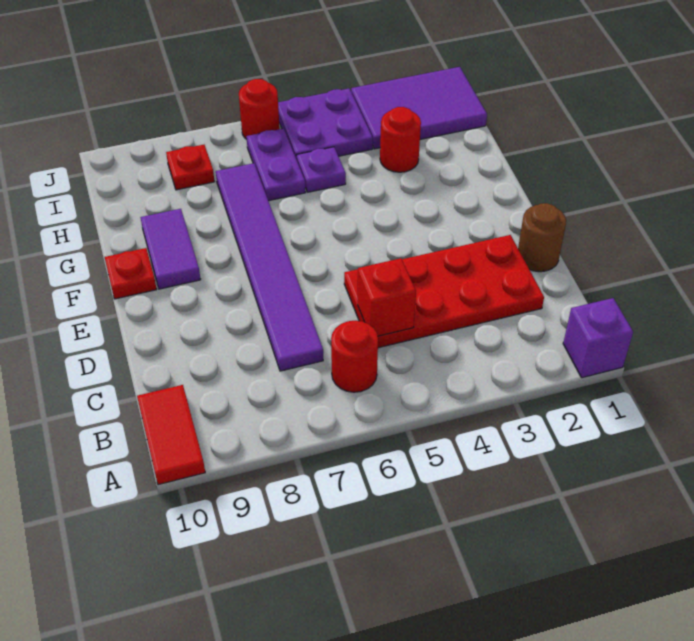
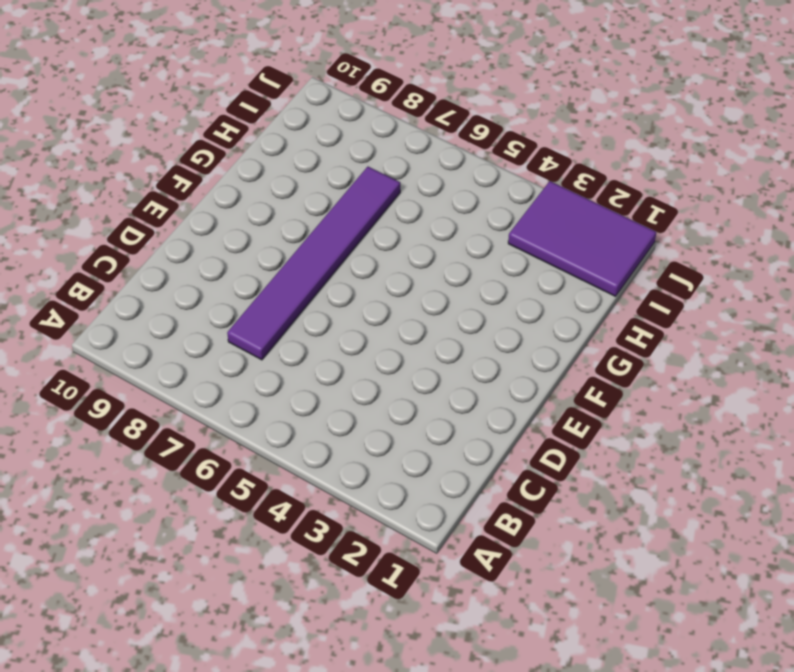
none -> purple brick A1 level 1
none -> red tile A10:B10 level 1
none -> red round brick B6 level 1

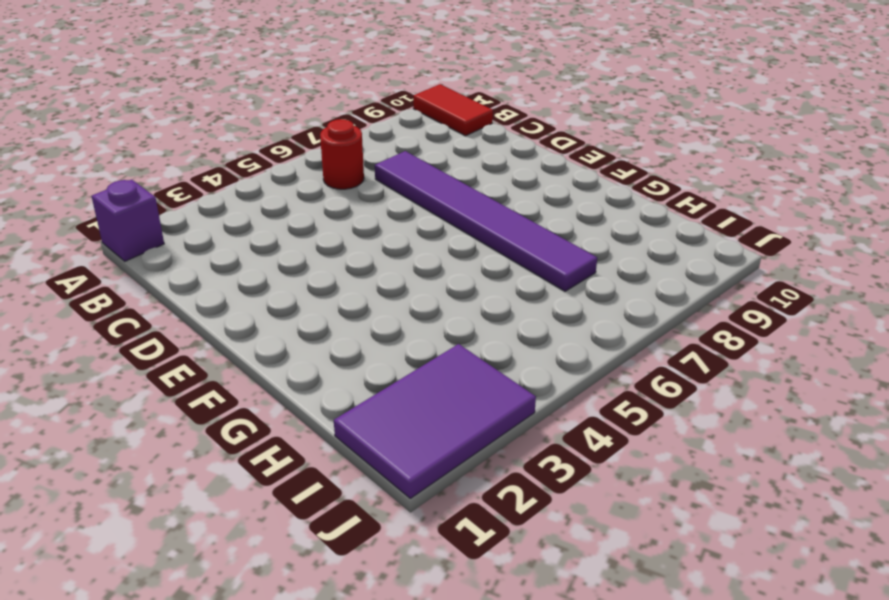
none -> red plate C2:D5 level 1
none -> brown round brick D1 level 1
none -> purple tile F9:G9 level 1

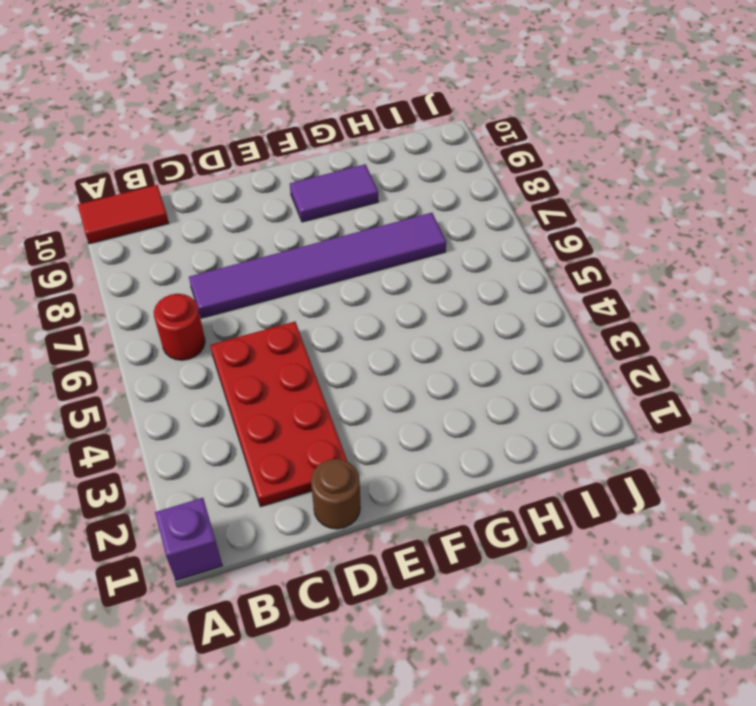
none -> red plate F10 level 1
none -> red round brick H3 level 1
none -> purple plate H5 level 1

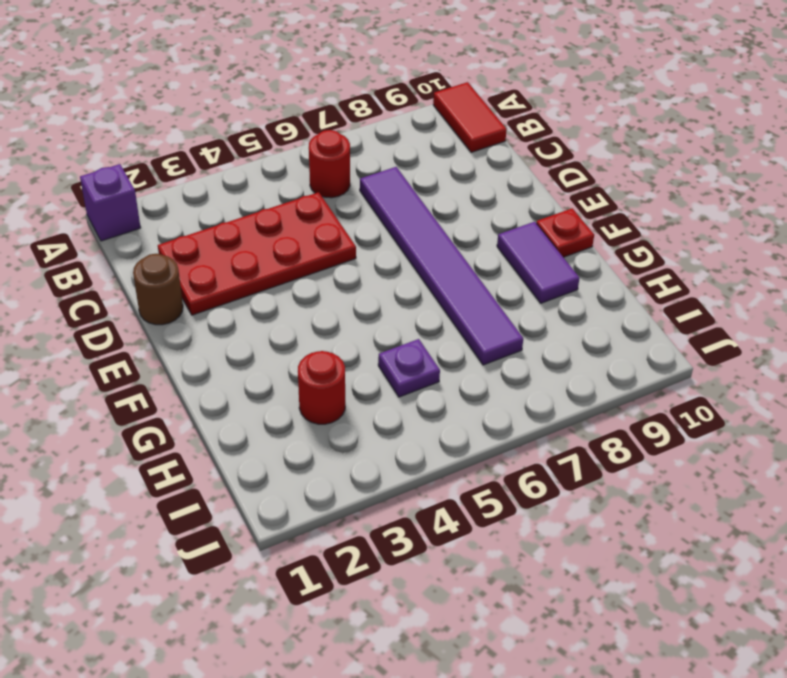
none -> purple plate H6:I6 level 1
none -> purple tile I1:J3 level 1
none -> purple plate I4:J5 level 1

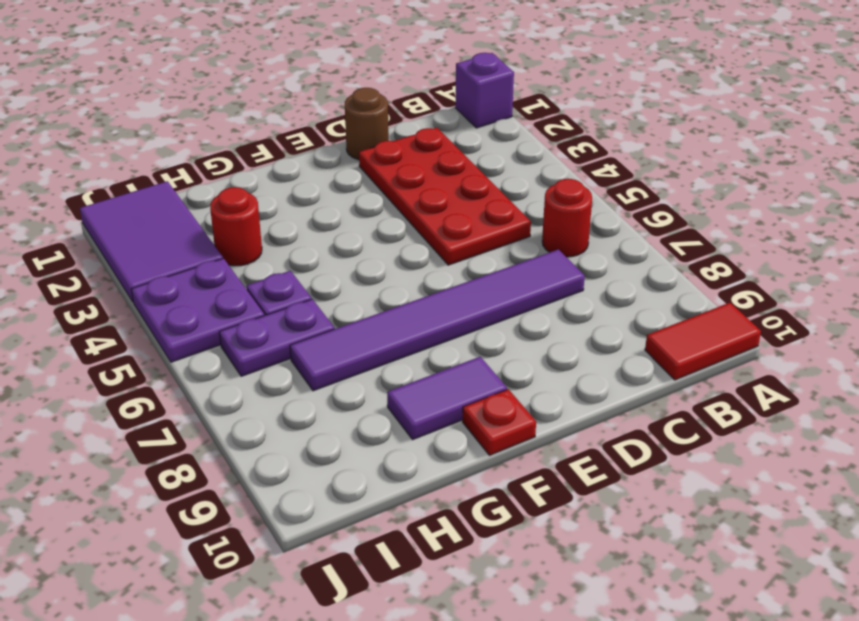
none -> red plate I8 level 1
none -> red round brick J6 level 1
none -> red brick C5 level 2

